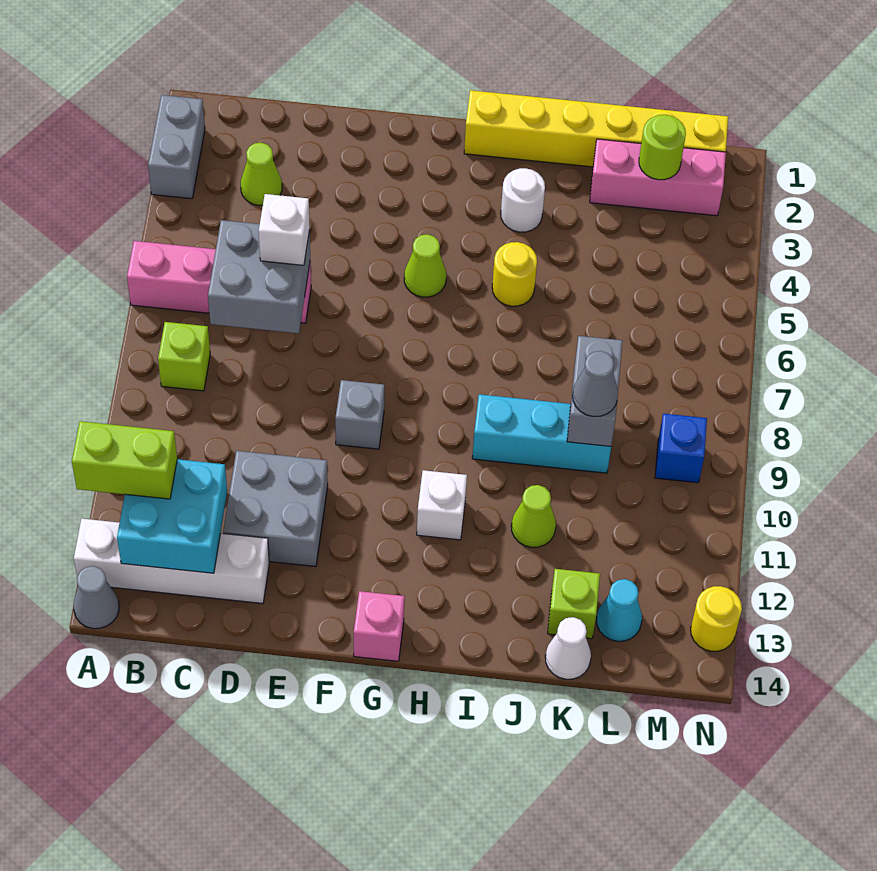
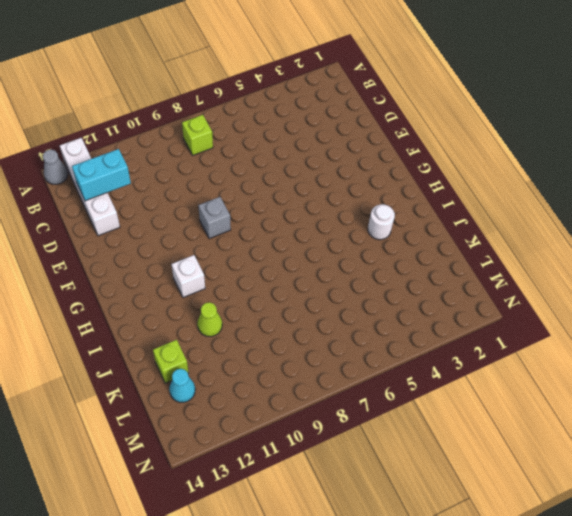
cyan brick C12:C13 level 2 -> cyan brick B12:C13 level 2
none -> grey brick A2:A3 level 1
none -> pink brick A6:D6 level 1
none -> lime cone C3 level 1

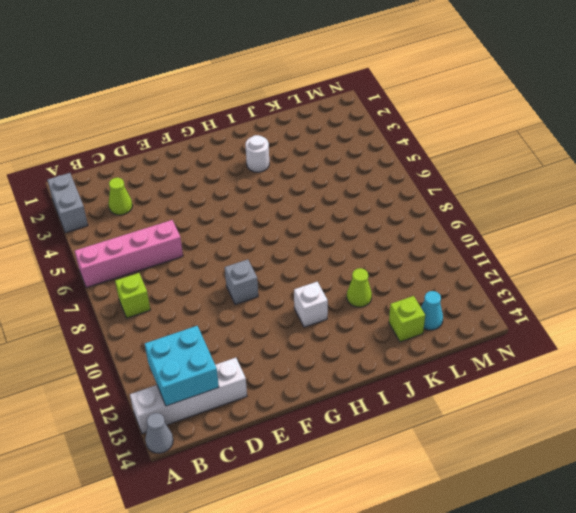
none -> grey brick D11:E12 level 1
none -> lime cone G5 level 1
none -> pink brick G14 level 1

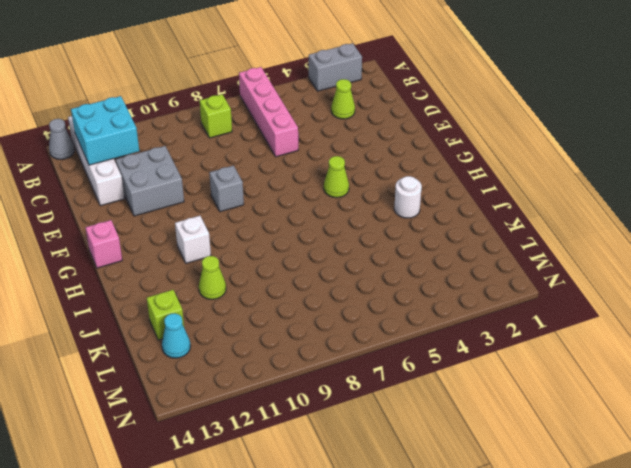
none -> yellow brick H1:M1 level 1
none -> yellow round brick I5 level 1
none -> cyan brick I9:K9 level 1

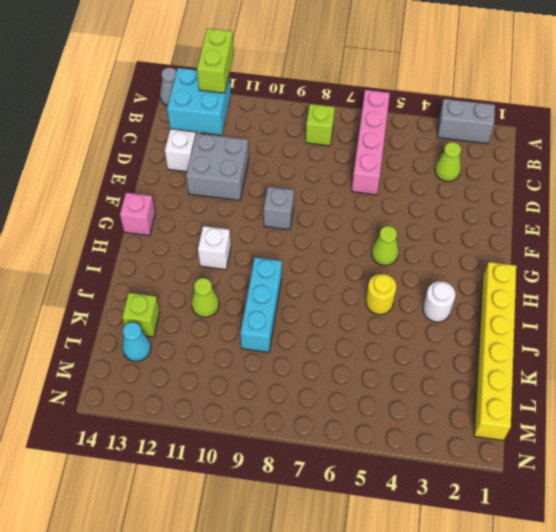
none -> pink brick K2:M2 level 1
none -> white cone K14 level 1
none -> blue brick M9 level 1

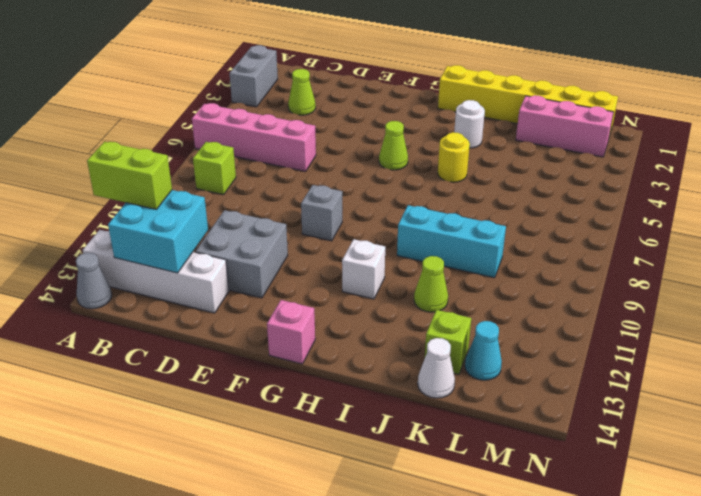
none -> blue brick M9 level 1
none -> yellow round brick N13 level 1
none -> grey brick C6:D7 level 2

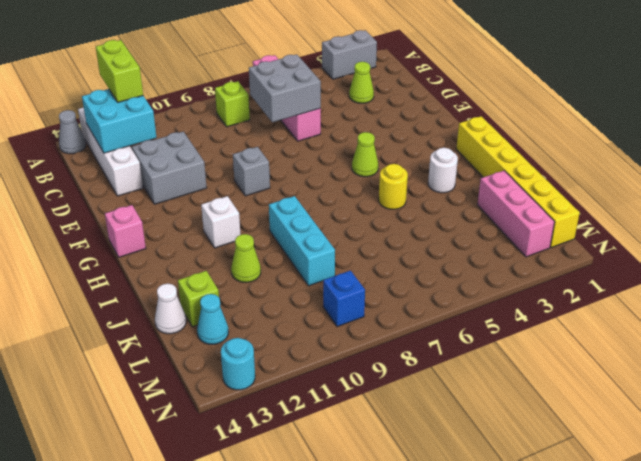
cyan round brick N13 level 1 -> yellow round brick N13 level 1
none -> grey brick K8:K9 level 2
none -> lime round brick L2 level 2
none -> white brick D6 level 3

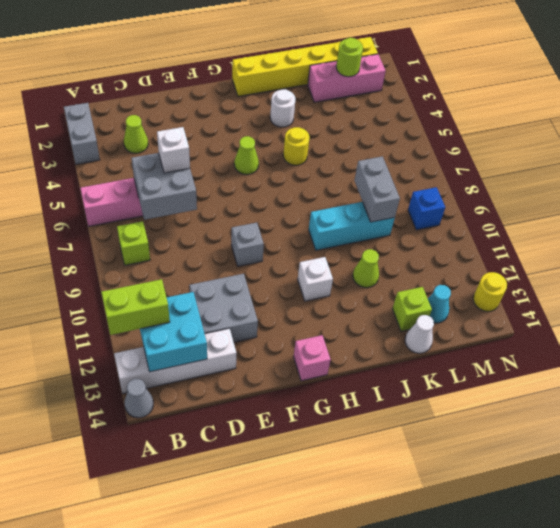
none -> grey cone K9 level 3

